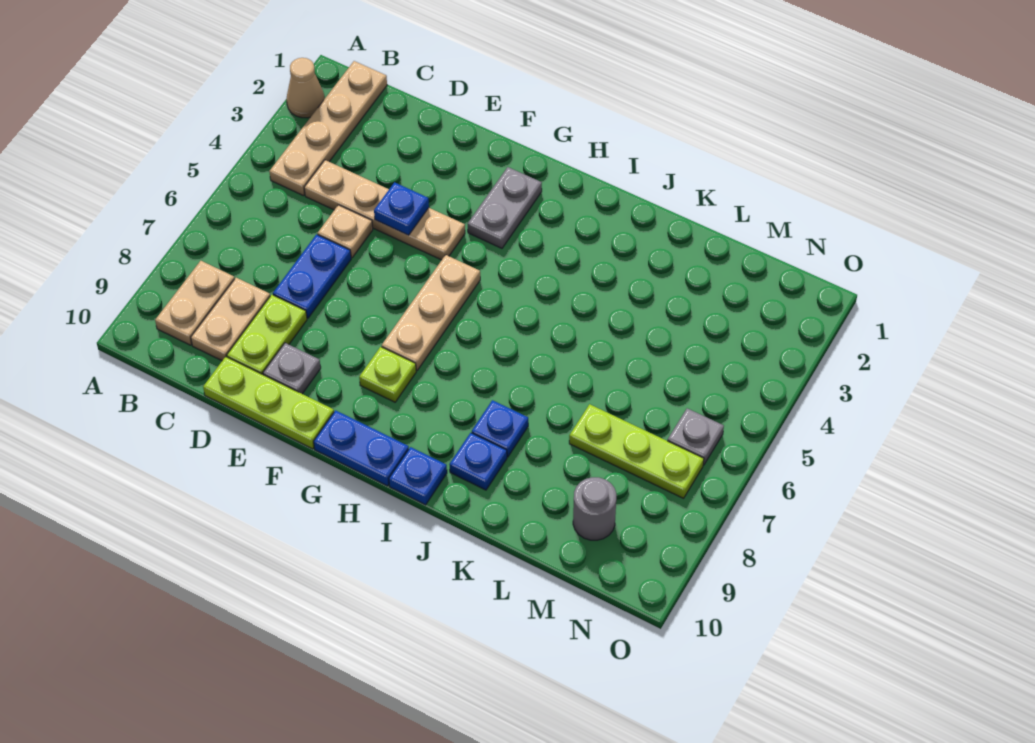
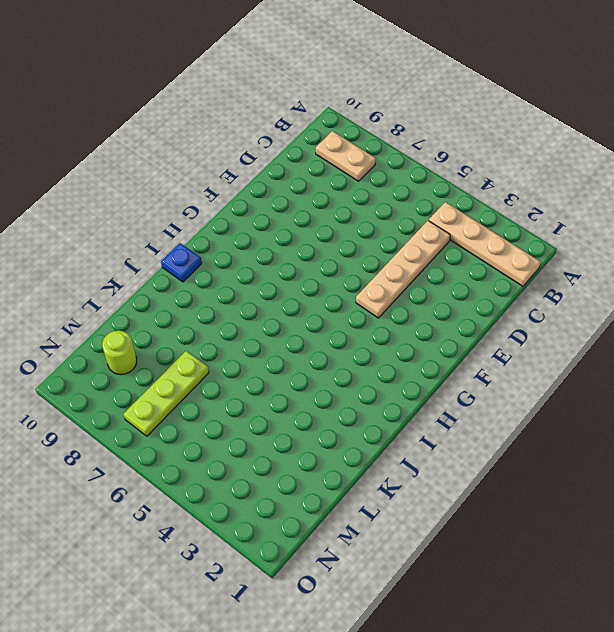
lime round brick M9 level 1 -> grey round brick M9 level 1
none -> tan cone A2 level 1
none -> tan plate C8:C9 level 1
none -> tan plate D5 level 1

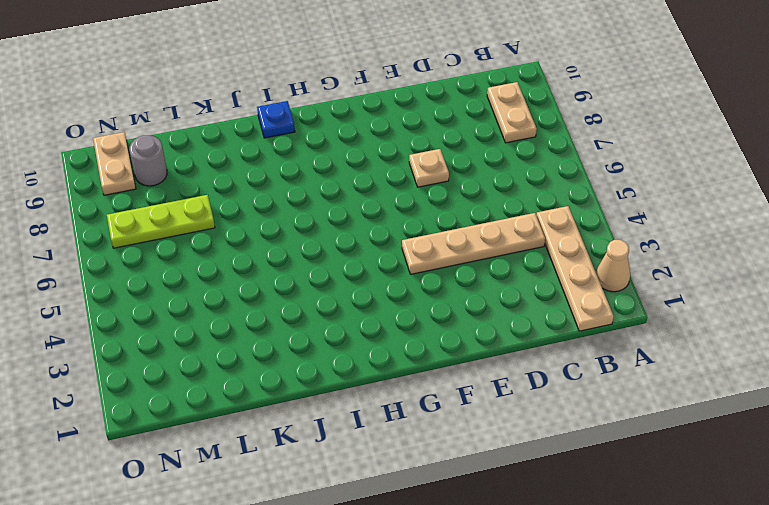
tan plate E7 level 1 -> tan plate D5 level 1
tan plate N9:N10 level 1 -> tan plate C8:C9 level 1
none -> blue plate D6:D7 level 1
none -> lime plate D8:D9 level 1
none -> lime plate D10:F10 level 1

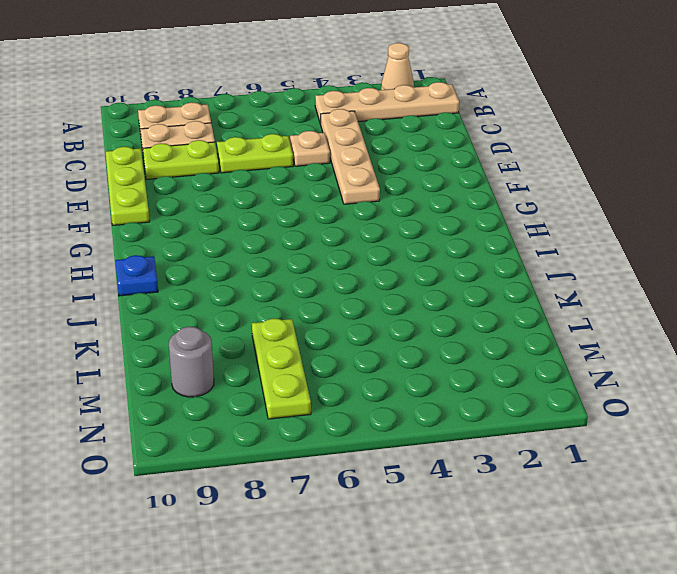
lime plate D6:D7 level 1 -> blue plate D6:D7 level 1
none -> grey plate E9 level 1
none -> grey plate G2:G3 level 1
none -> tan plate G5:G7 level 1

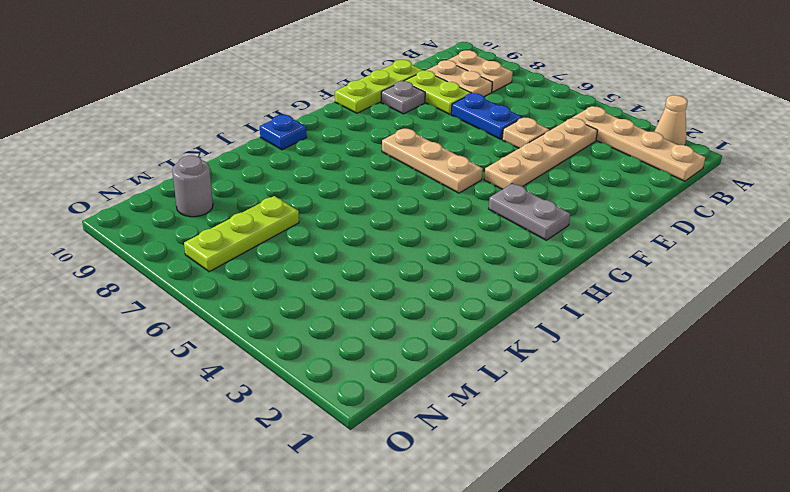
none -> lime plate G8 level 1
none -> blue plate G10:H10 level 1
none -> blue plate J8 level 1

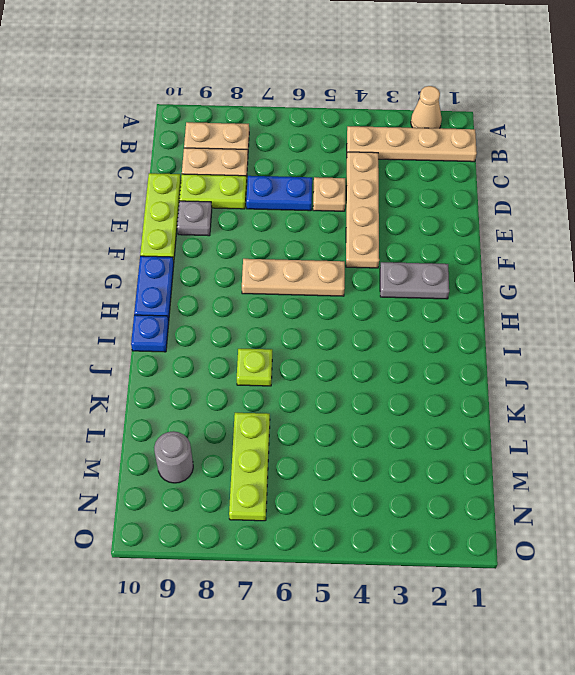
lime plate J7 level 1 -> lime plate G8 level 1
none -> blue plate J8 level 1
none -> blue plate J9 level 1
none -> grey plate N6 level 1

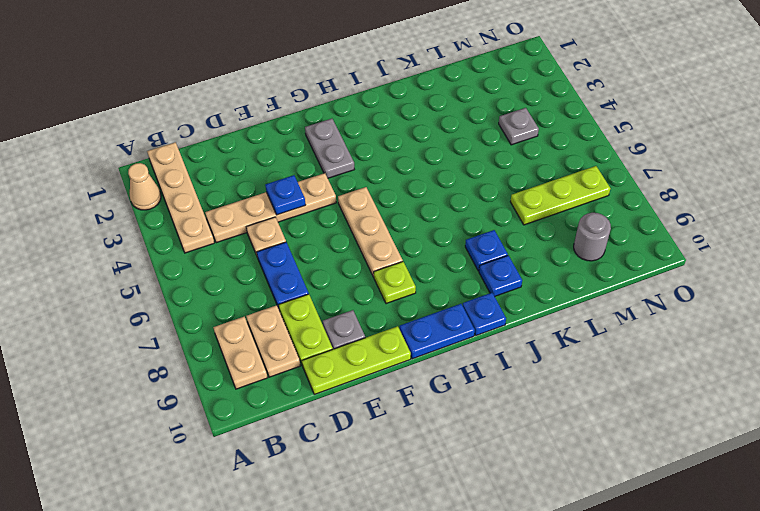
grey plate M4 level 1 -> grey plate N6 level 1

